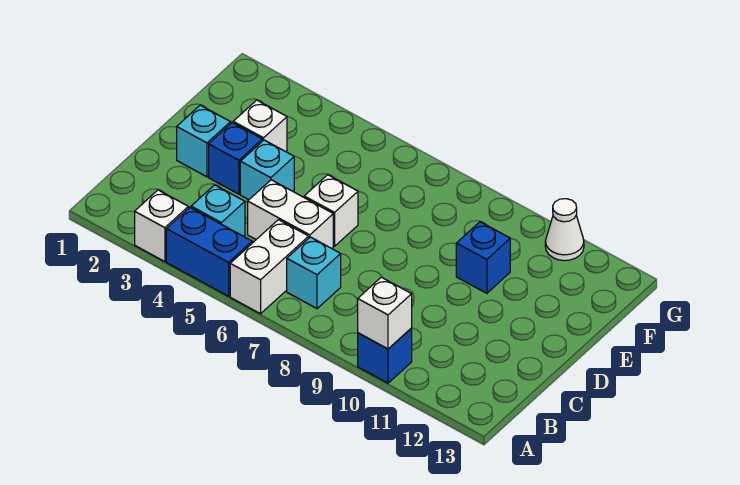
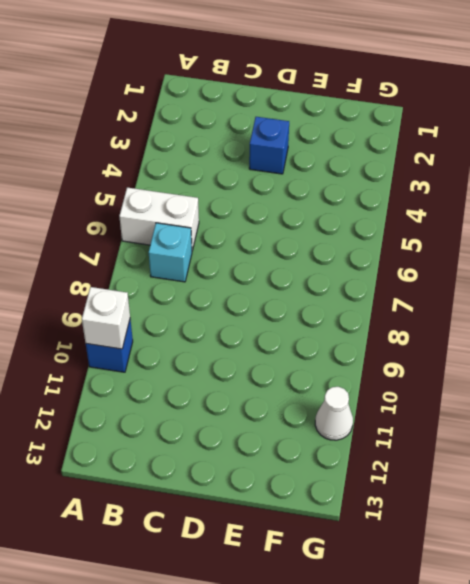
none -> white brick A3 level 1
none -> blue brick A4:A5 level 1
none -> cyan brick B4 level 1

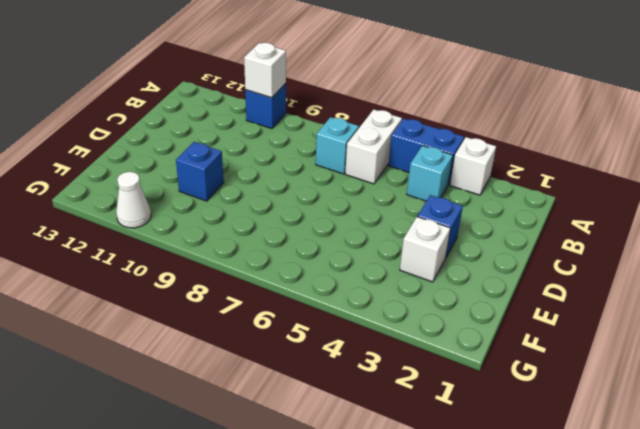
none -> white brick C5:C6 level 1
none -> cyan brick D2 level 1
none -> cyan brick D4 level 1

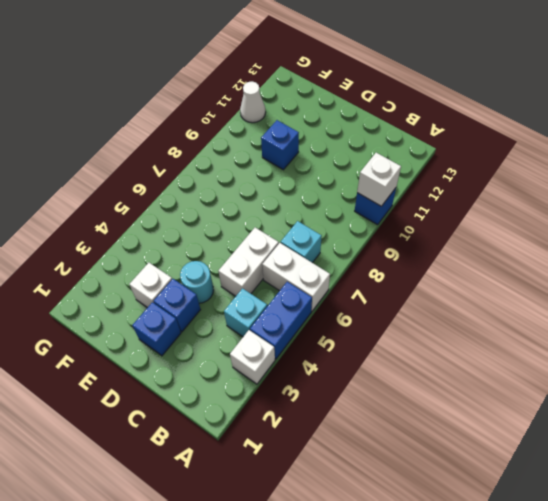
blue brick D2 level 1 -> cyan brick D2 level 1
cyan round brick D4 level 1 -> cyan brick D4 level 1
none -> white brick D6 level 1

